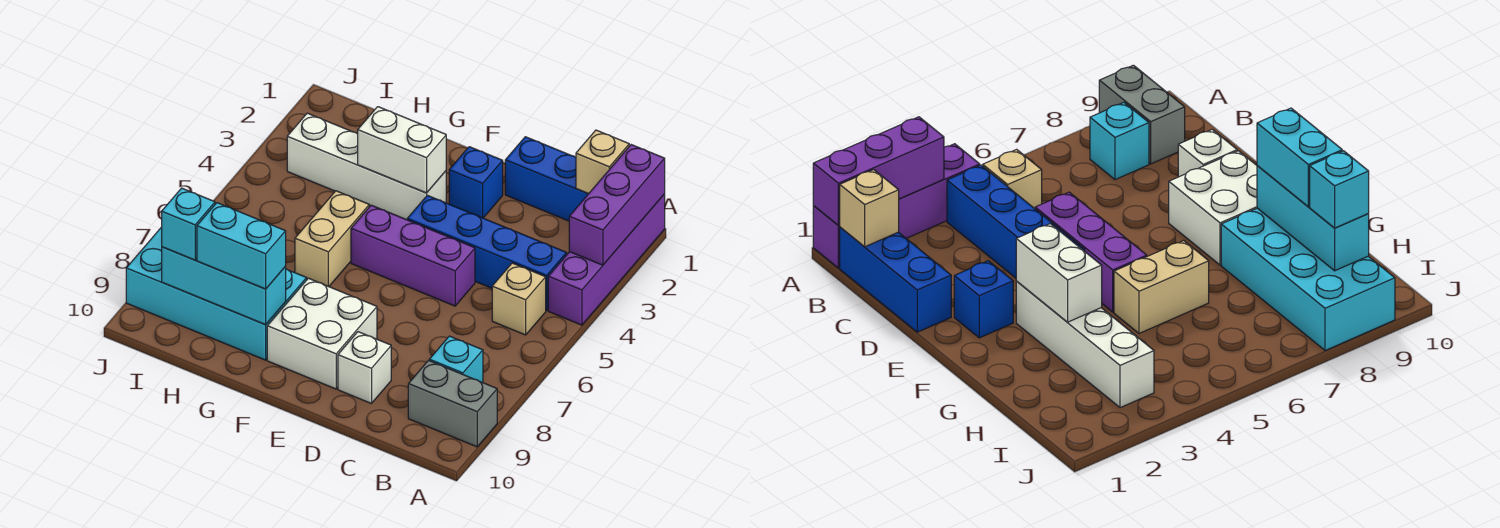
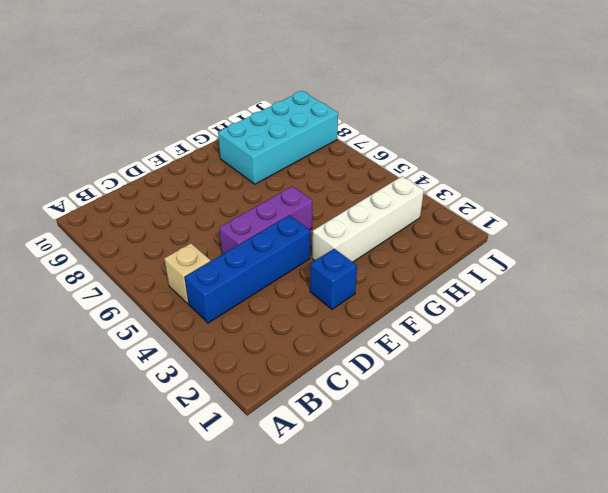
none -> purple brick A1:A4 level 1
none -> grey brick A9:B9 level 1
none -> blue brick B1:D1 level 1

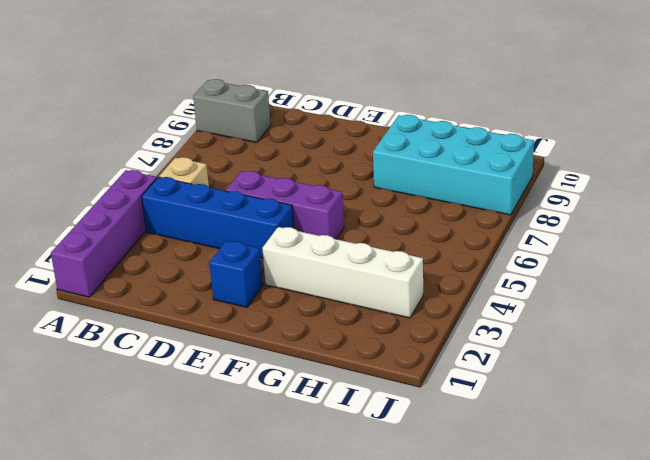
none -> blue brick B1:D1 level 1
none -> cyan brick B8 level 1
none -> white brick D9 level 1

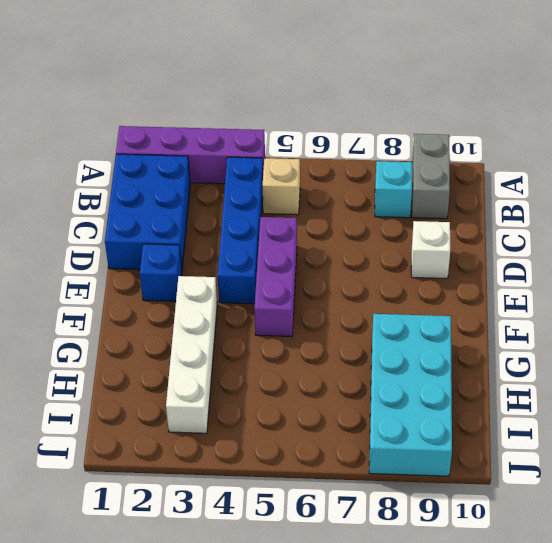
blue brick B1:D2 level 1 -> blue brick B1:D1 level 1
none -> white brick E8:F9 level 1
none -> tan brick G5:G6 level 1
none -> purple brick A1:A3 level 2

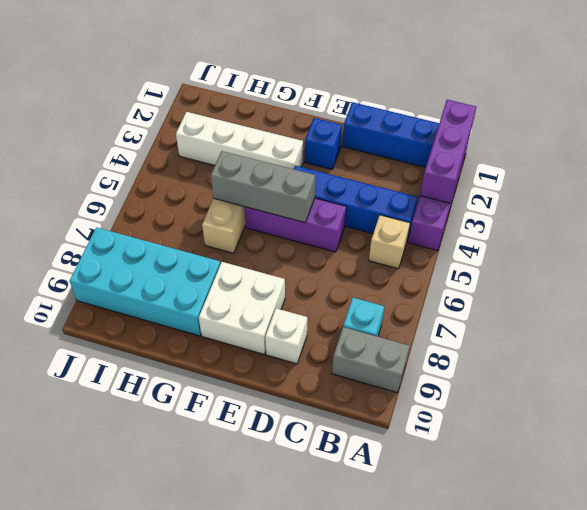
grey brick E5:G5 level 2 -> none
none -> tan brick B1 level 2
none -> white brick F3:G3 level 2
none -> cyan brick G9:I9 level 2

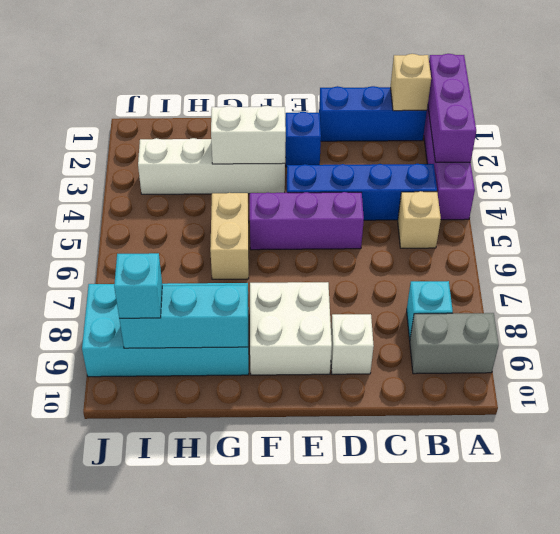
none -> cyan brick G9:H9 level 3

